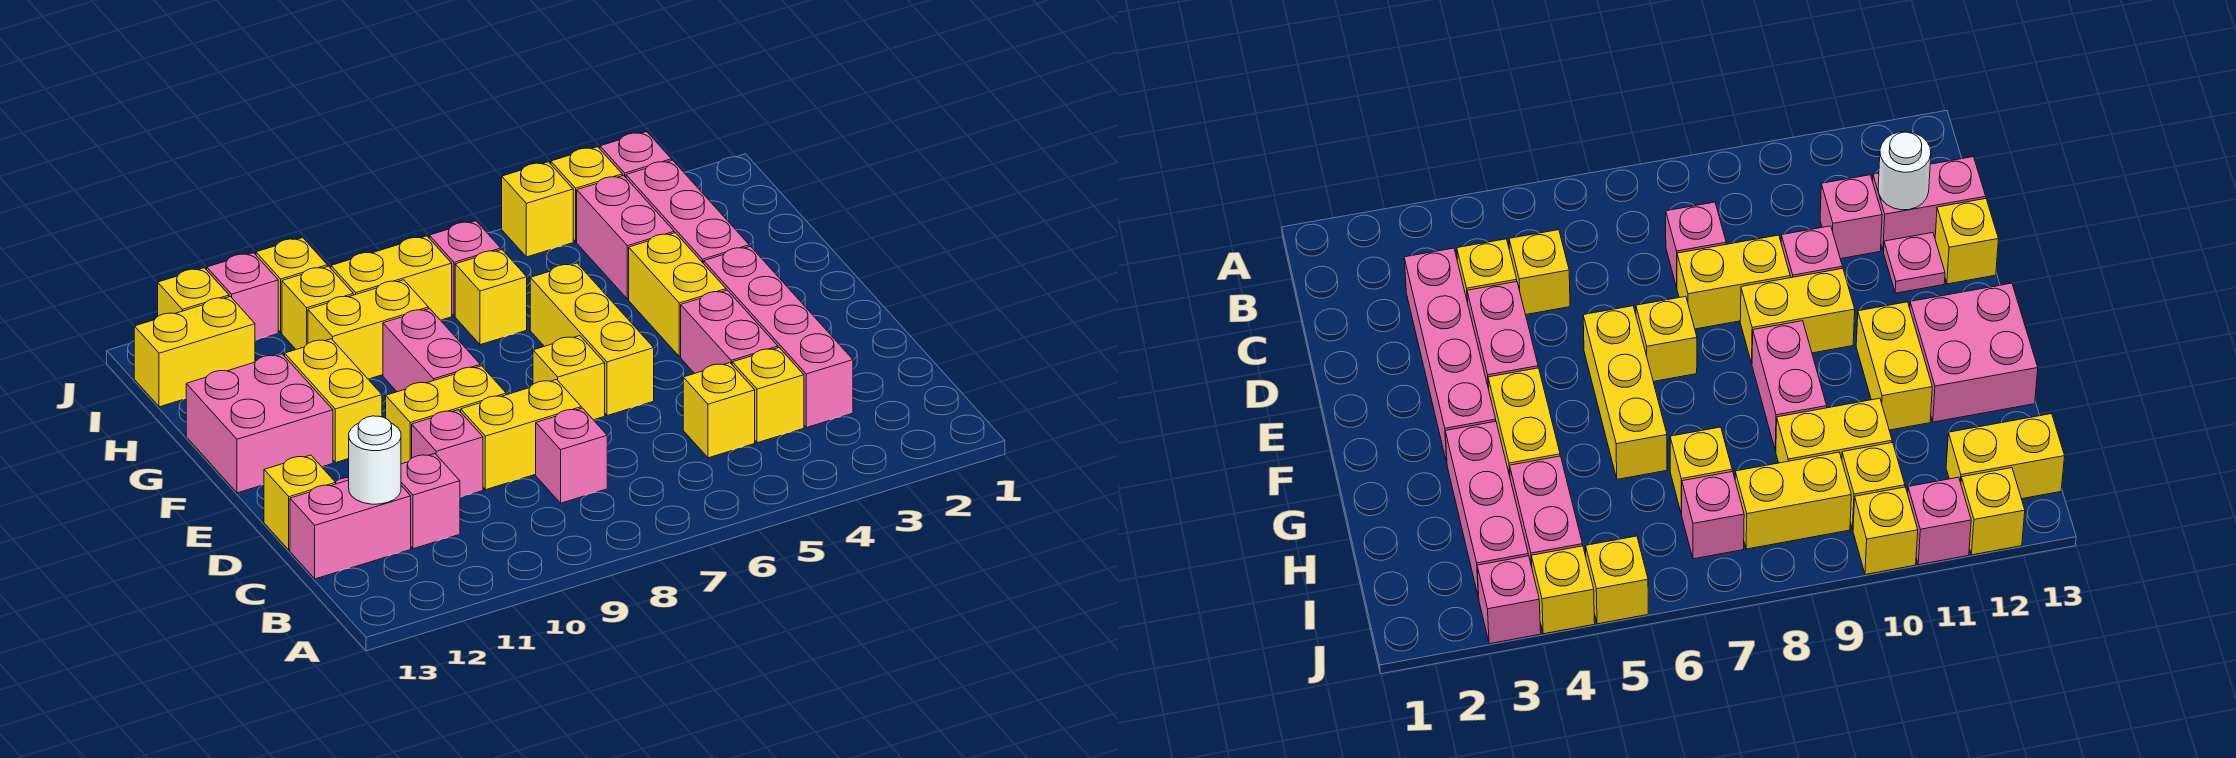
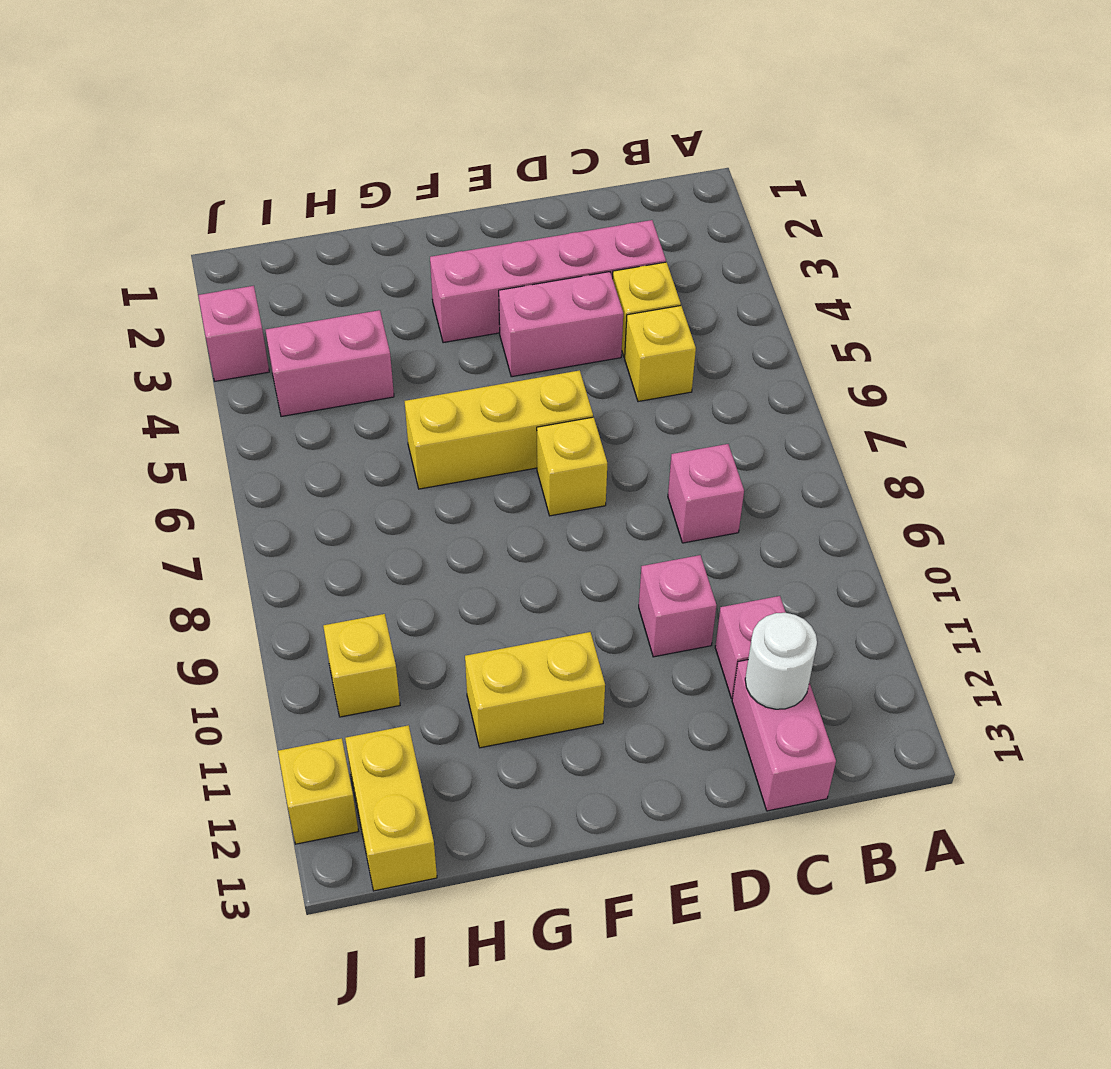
none -> yellow brick D8:D9 level 1
none -> pink plate D12 level 1
none -> yellow brick D13 level 1
none -> yellow brick E9:E10 level 1

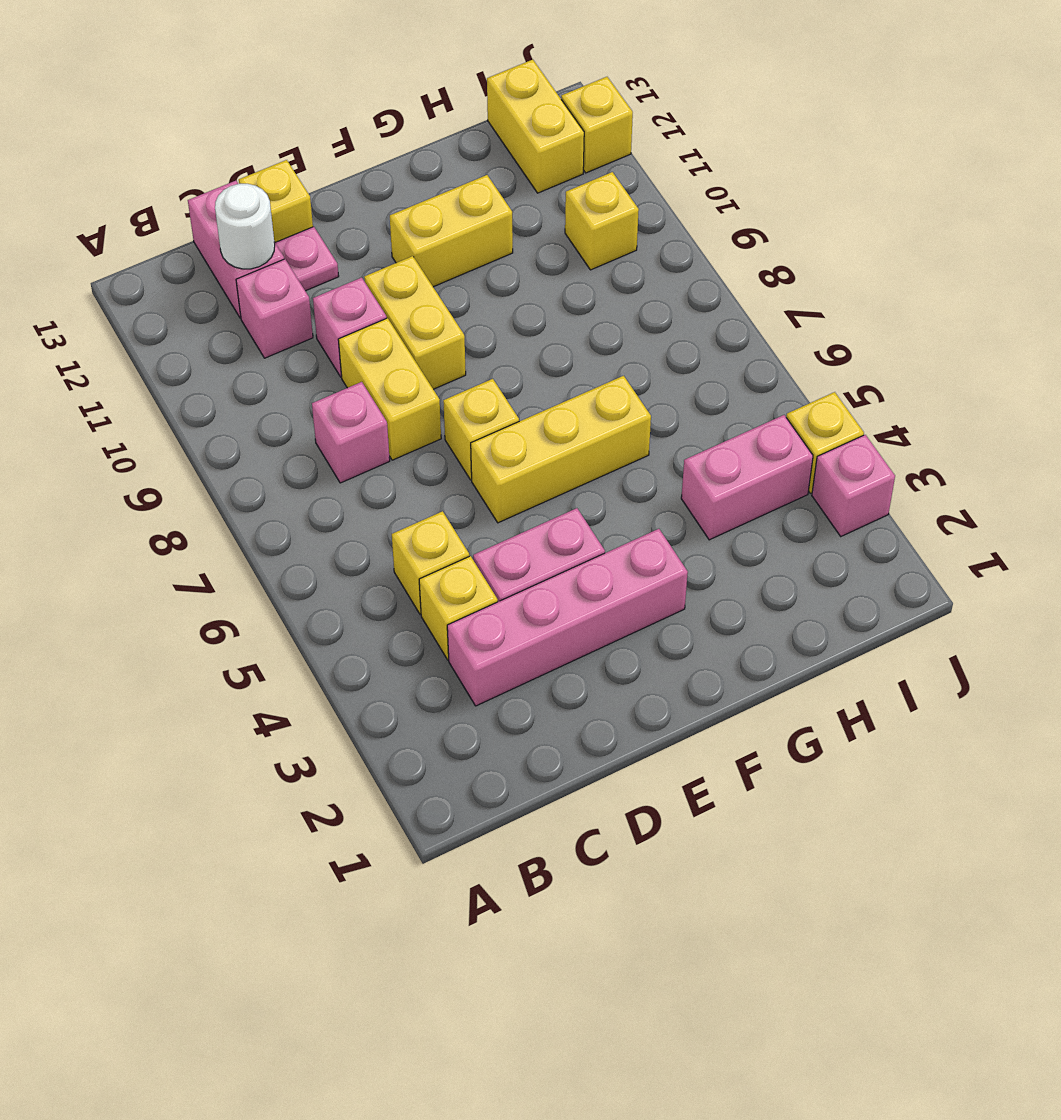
none -> yellow brick F4:G4 level 1
none -> pink brick F9:G9 level 1
none -> pink brick F12:G13 level 1
none -> pink brick G3:I3 level 1

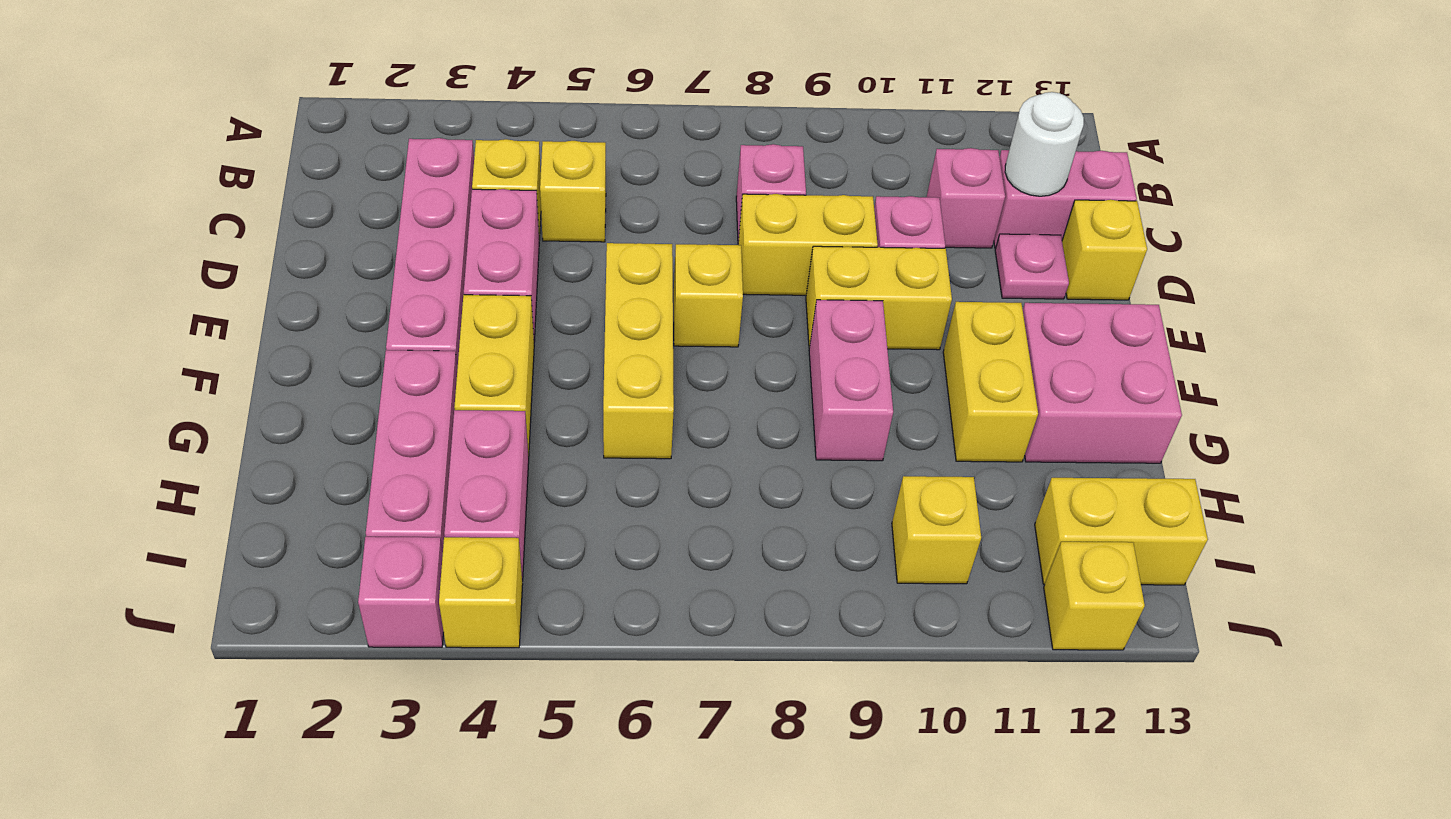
none -> yellow brick H7 level 1
none -> yellow brick H9:H10 level 1
none -> pink brick I7 level 1
none -> yellow brick I8:I9 level 1

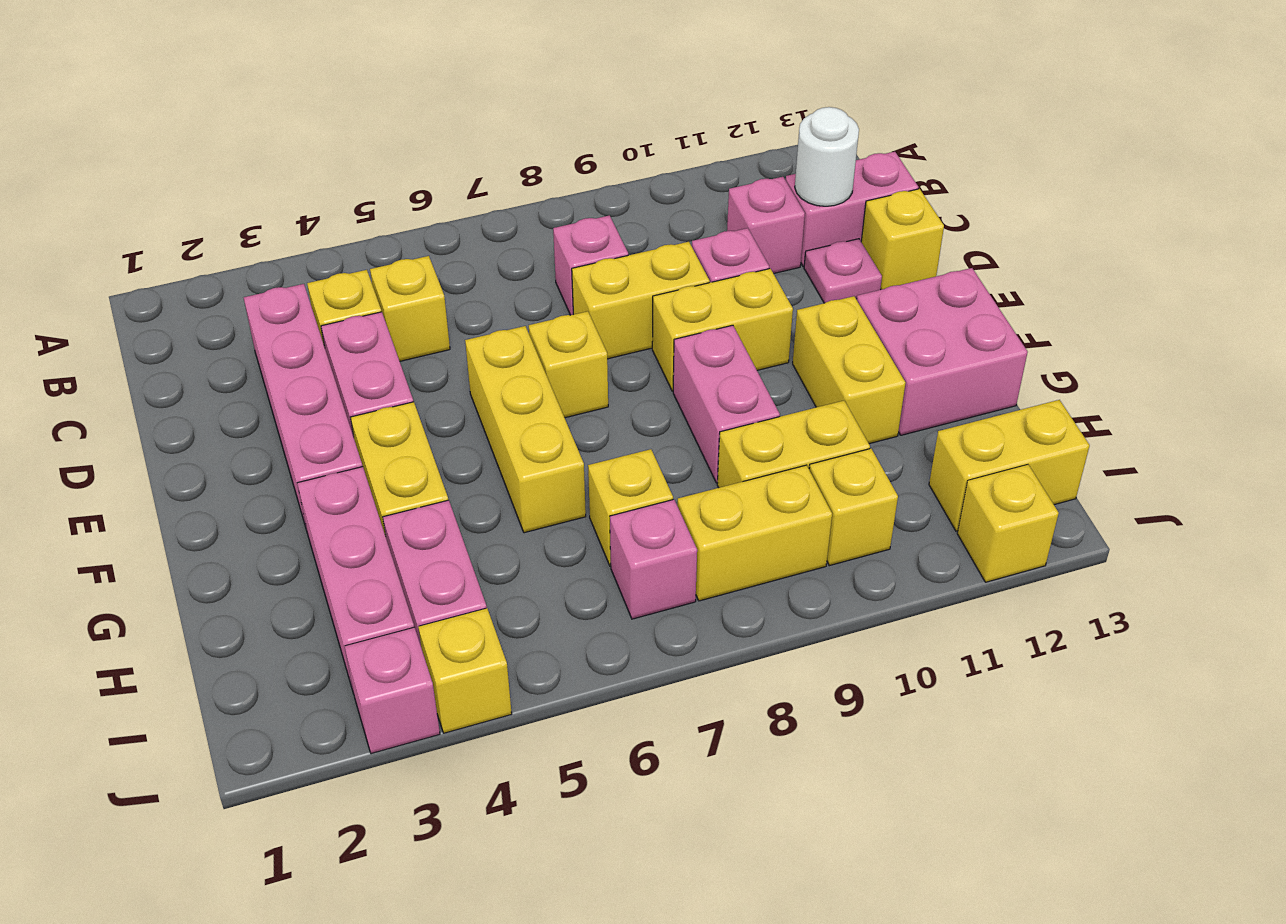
none -> yellow brick J5 level 1
none -> yellow brick J10 level 1
none -> pink brick J11 level 1

